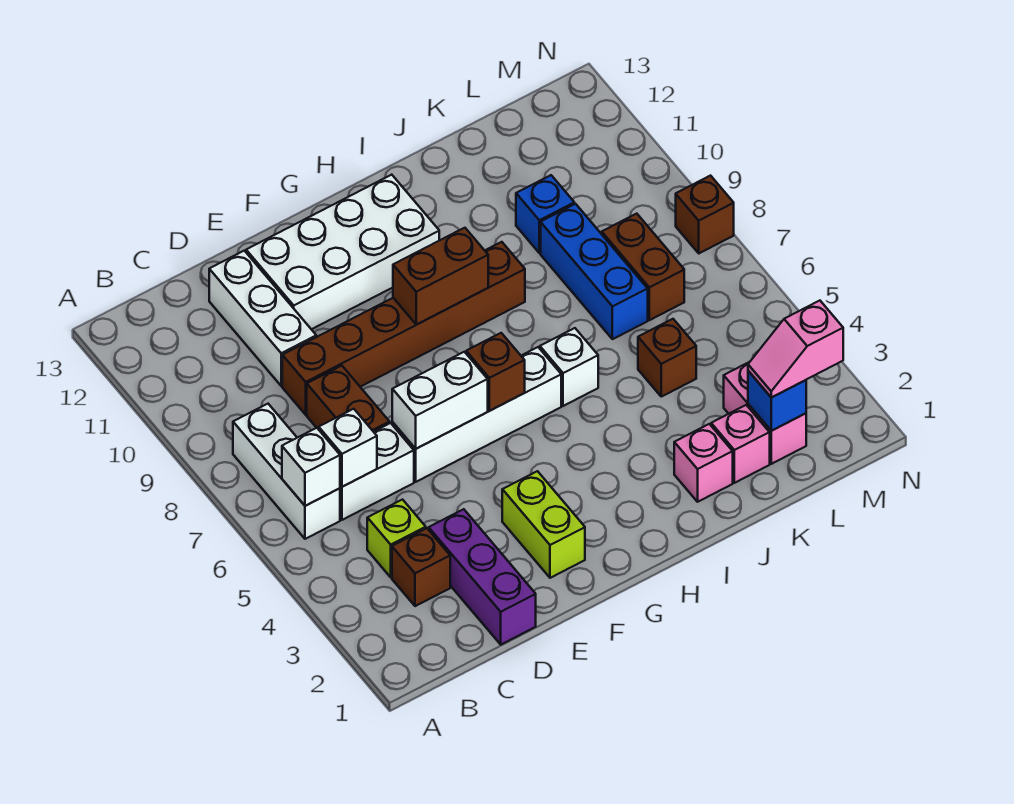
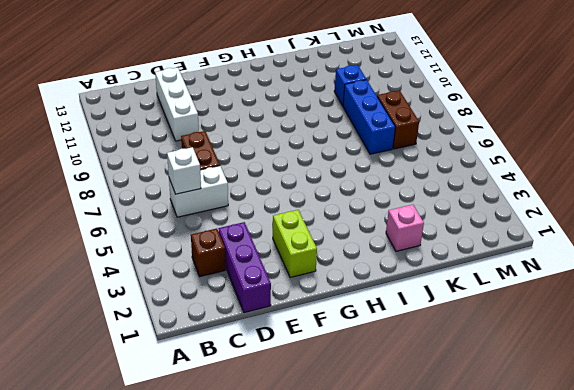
none -> white brick B6:B8 level 1
none -> lime brick C4 level 1
none -> brown brick D9:I9 level 1

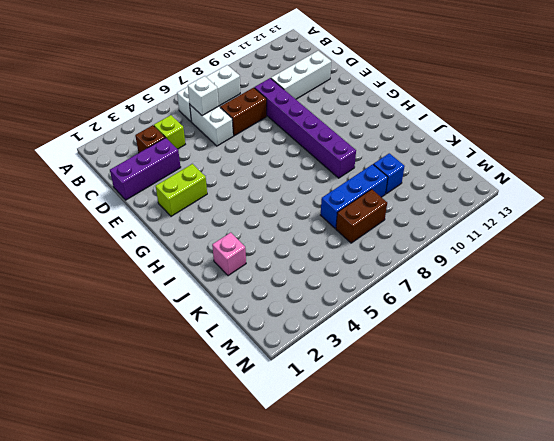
purple brick D9:I9 level 1 -> brown brick D9:I9 level 1
none -> white brick E6:H6 level 1
none -> white brick E11:H12 level 1
none -> white brick I6 level 1

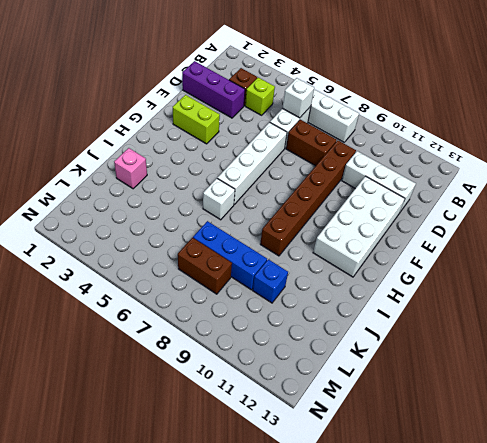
none -> pink brick K2 level 1
none -> brown brick K5 level 1
none -> pink brick L2:L3 level 1

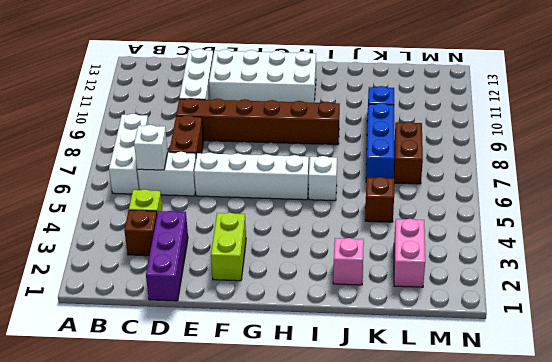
none -> pink brick K2 level 1
none -> brown brick N8 level 1
none -> white brick B6 level 2

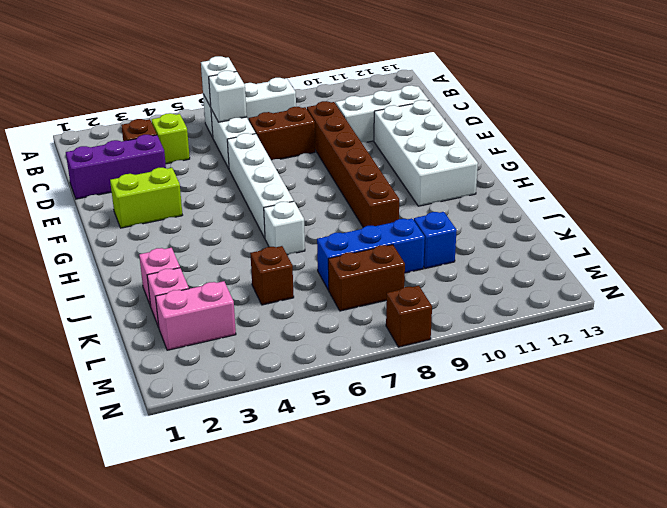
none -> white brick E6:F6 level 2
none -> brown brick G6 level 2
none -> brown brick G9:H9 level 2

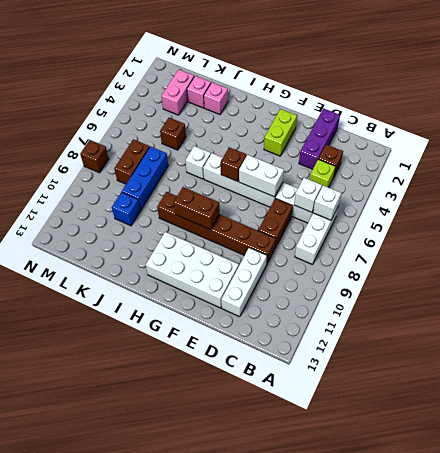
none -> blue brick L2 level 2
none -> pink slope L2:M2 level 3 top M

